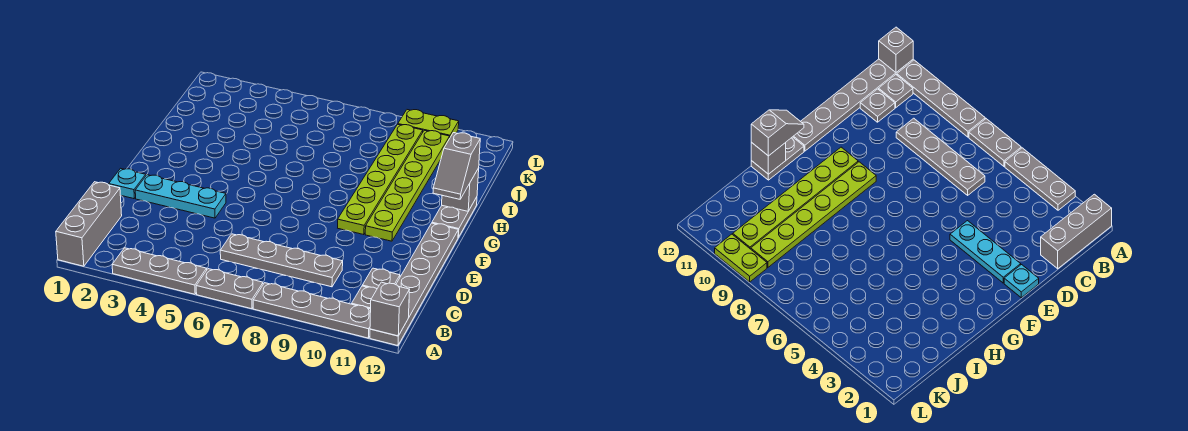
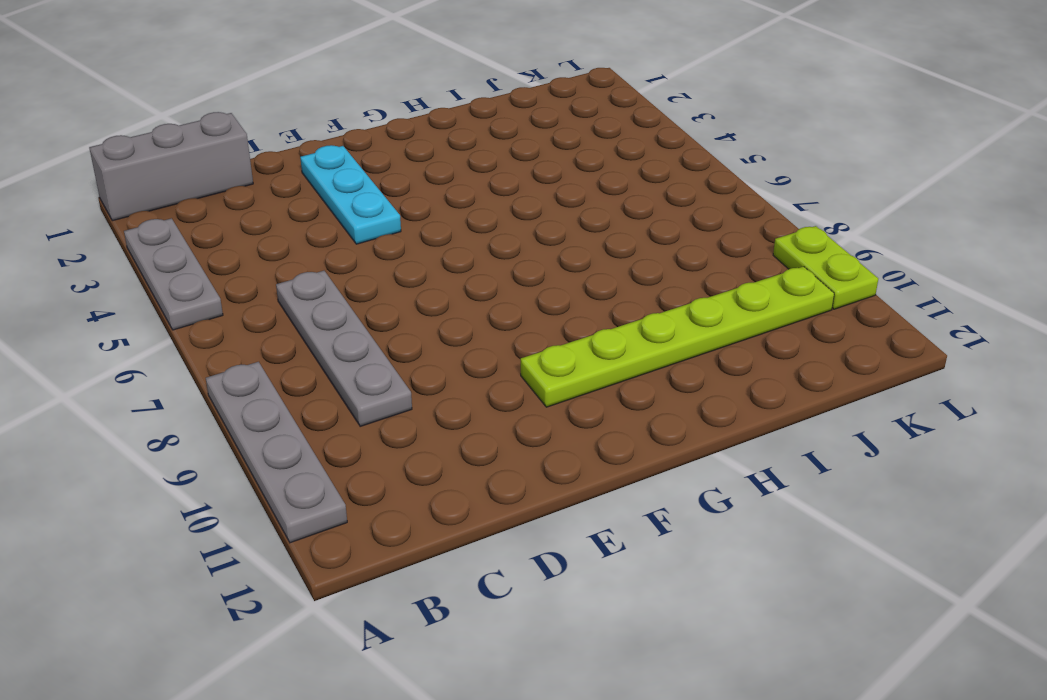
none -> grey plate A6:A7 level 1
none -> grey plate A12:F12 level 1
none -> grey plate B11 level 1

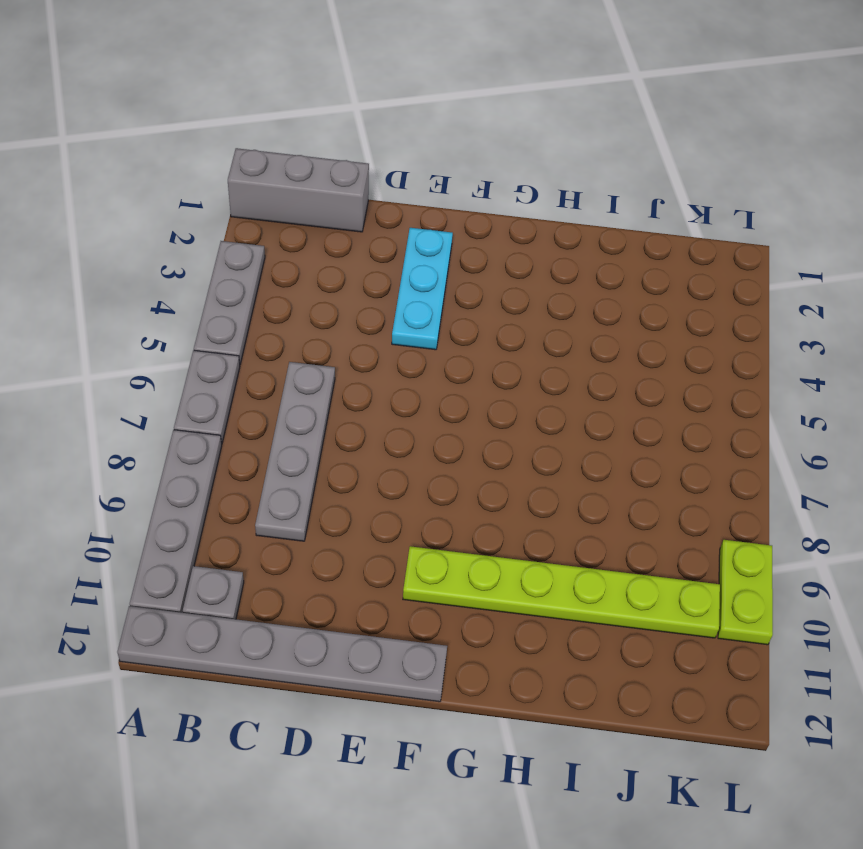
none -> grey plate C11 level 1
none -> cyan plate E1 level 1
none -> lime plate F9:K9 level 1

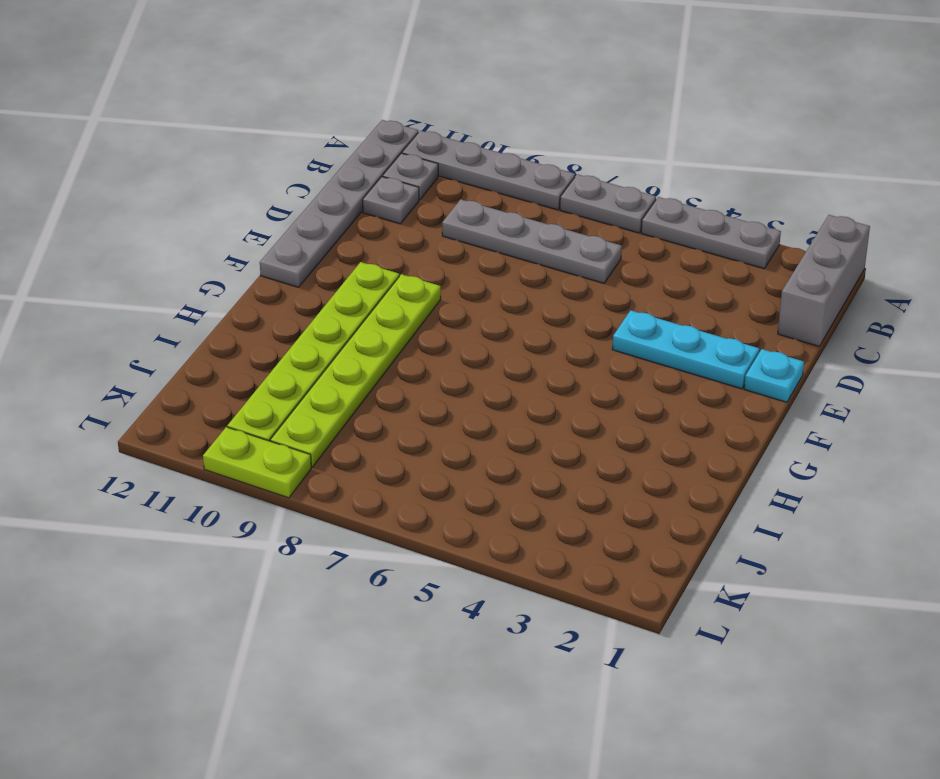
none -> grey plate G12:H12 level 1
none -> grey brick A12 level 2
none -> grey brick H12 level 2

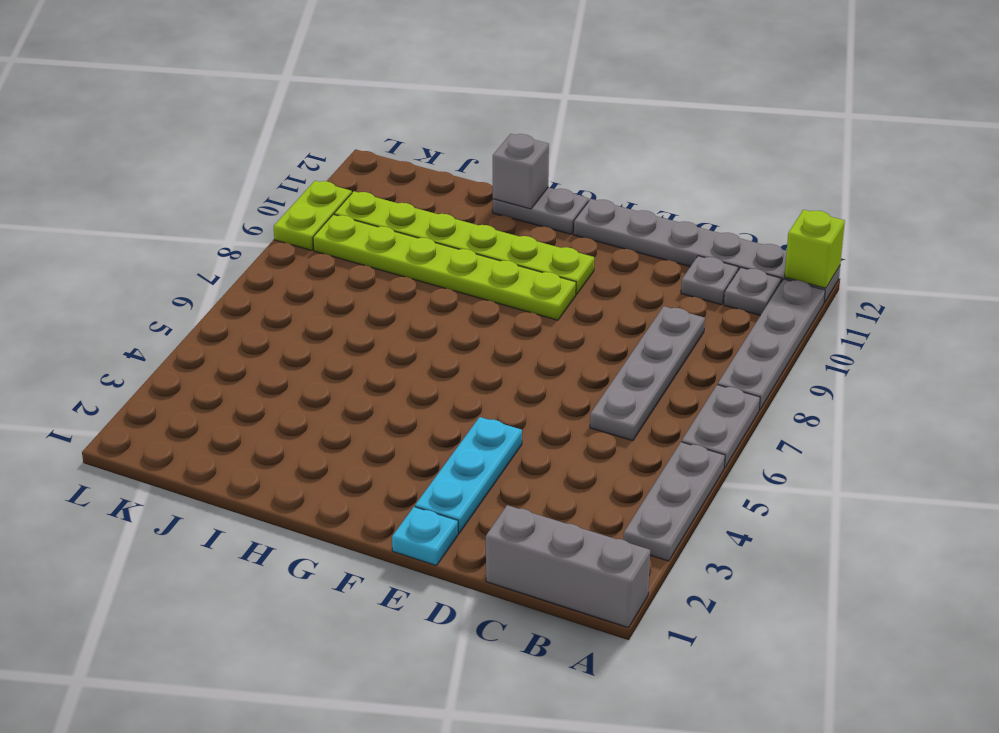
lime brick A12 level 2 -> grey brick A12 level 2
none -> grey slope G12:H12 level 3 top H

